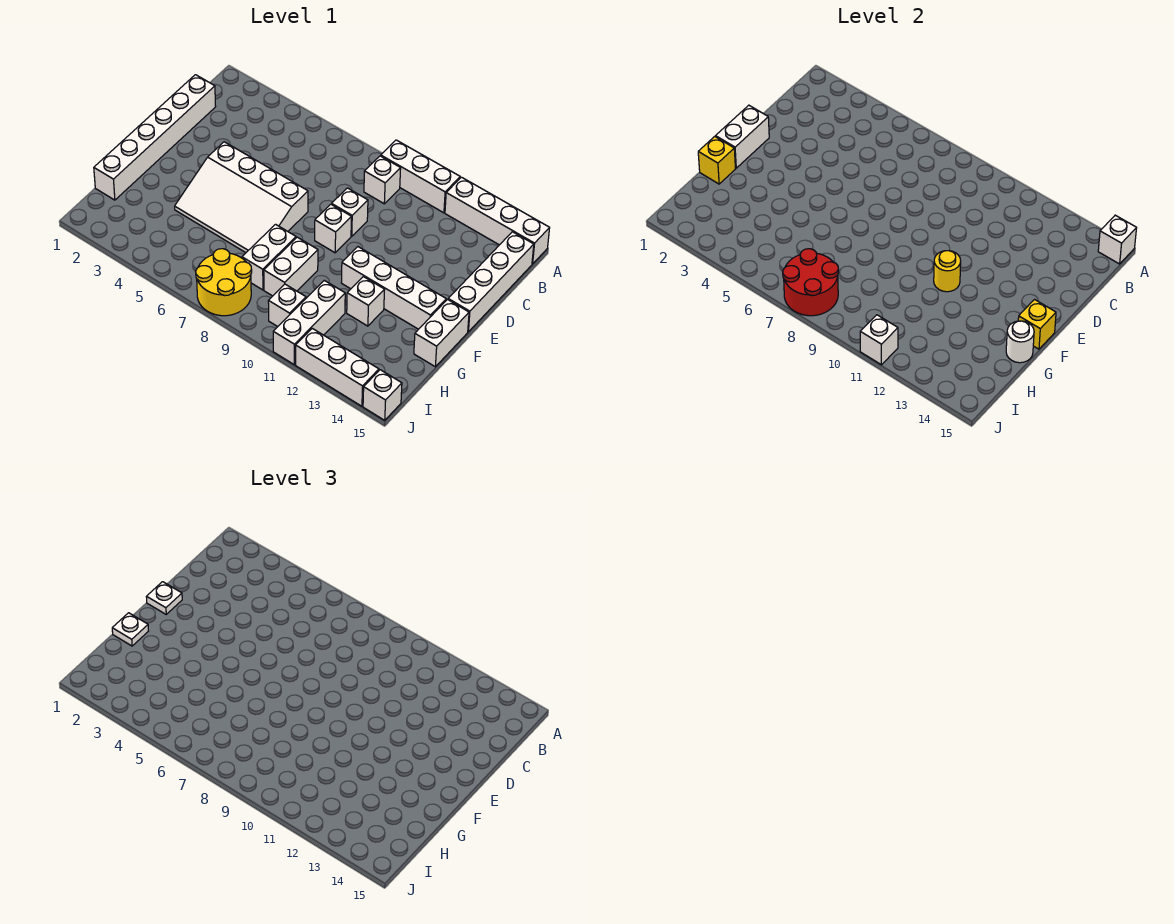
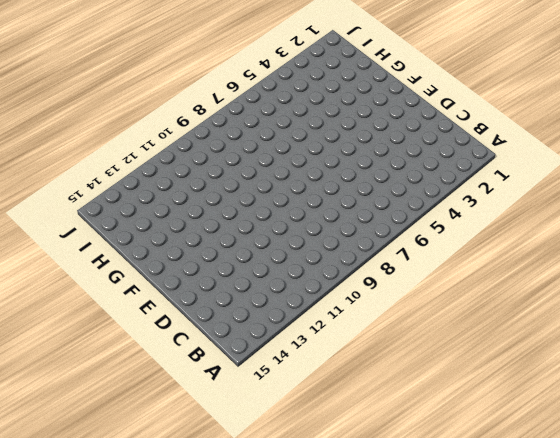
none -> white brick A9:A11 level 1
none -> white brick A12:A15 level 1
none -> white brick B9 level 1

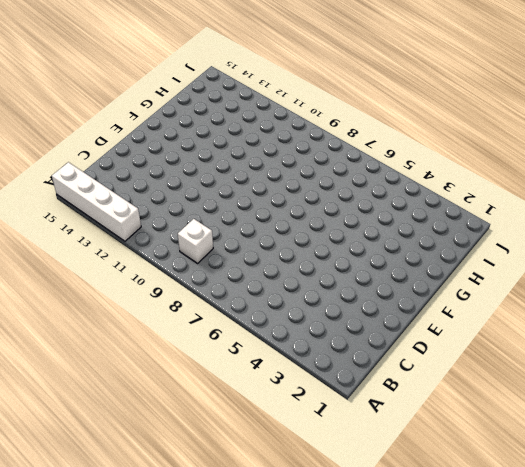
none -> white brick A9:A11 level 1
none -> white brick B15:E15 level 1
none -> white brick C1:H1 level 1

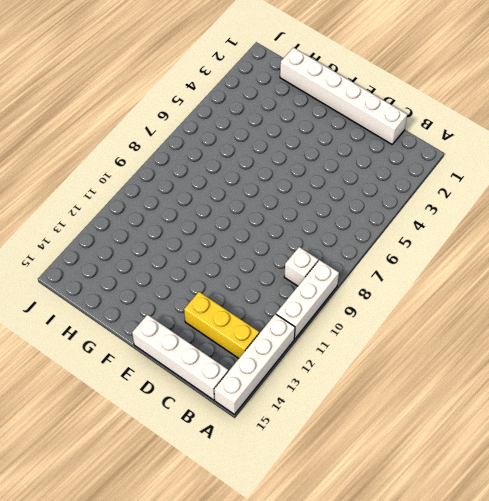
yellow brick B13:D13 level 1 -> none
none -> white brick D9 level 1
none -> white slope E4:G7 level 1 top E
none -> white brick E9 level 1

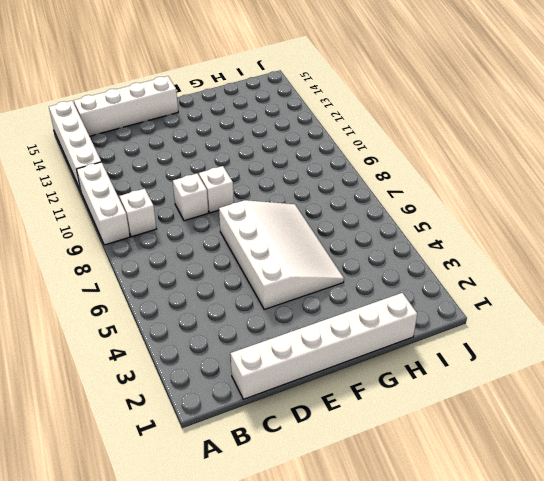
none -> white brick F11:F14 level 1
none -> white brick F15:G15 level 1
none -> white brick G8:H8 level 1

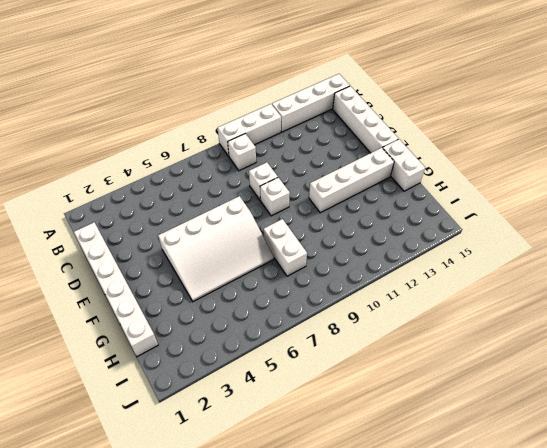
none -> white brick G9:H9 level 1
none -> white brick G12 level 1
none -> white brick H11:J11 level 1

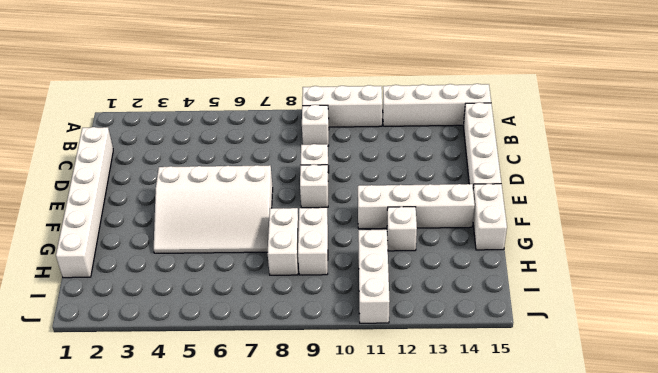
none -> yellow round brick I7:J8 level 1
none -> white brick I10 level 1
none -> white brick J12:J14 level 1

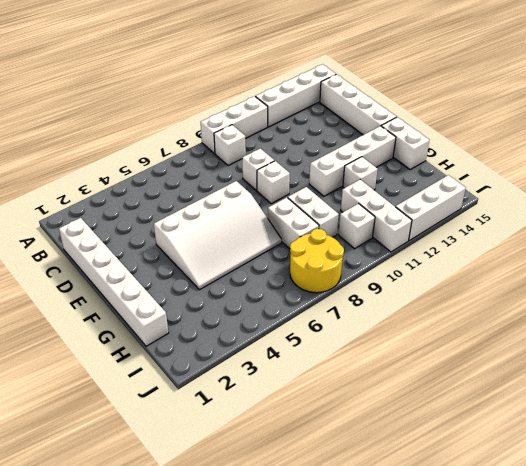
none -> white brick J15 level 1
none -> white brick A15 level 2
none -> white brick E1:F1 level 2

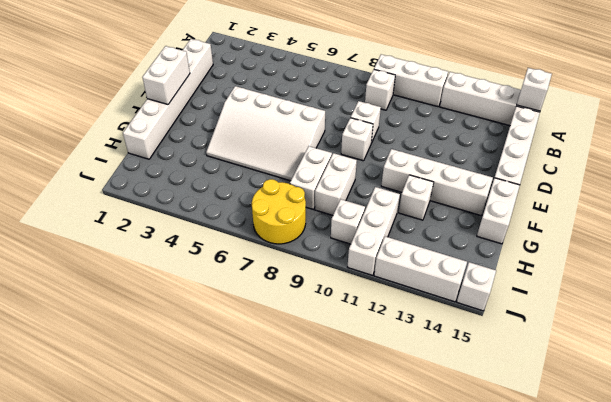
none -> yellow round brick F11 level 2
none -> yellow brick F15 level 2
none -> yellow brick G1 level 2

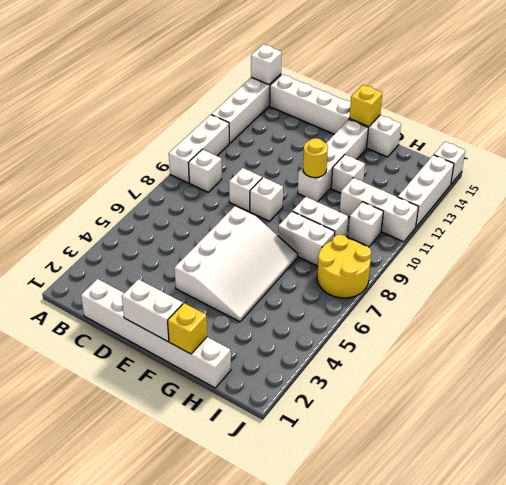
none -> white round brick G15 level 2
none -> red round brick I7:J8 level 2
none -> white brick J11 level 2

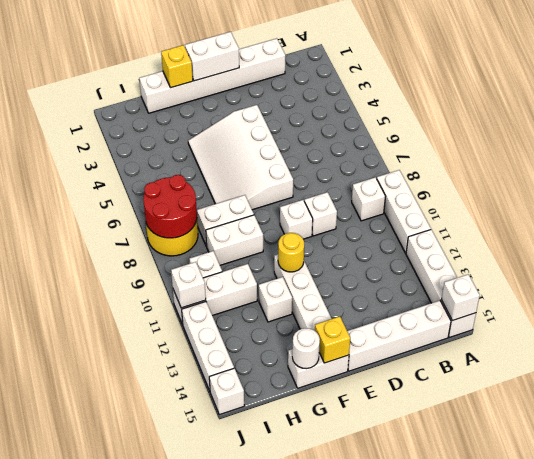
none -> white plate E1 level 3
none -> white plate G1 level 3

